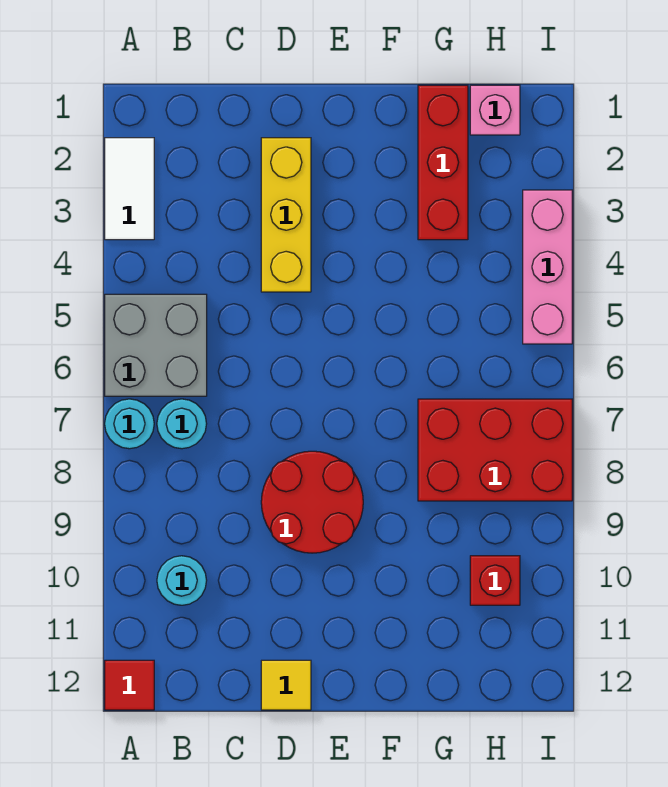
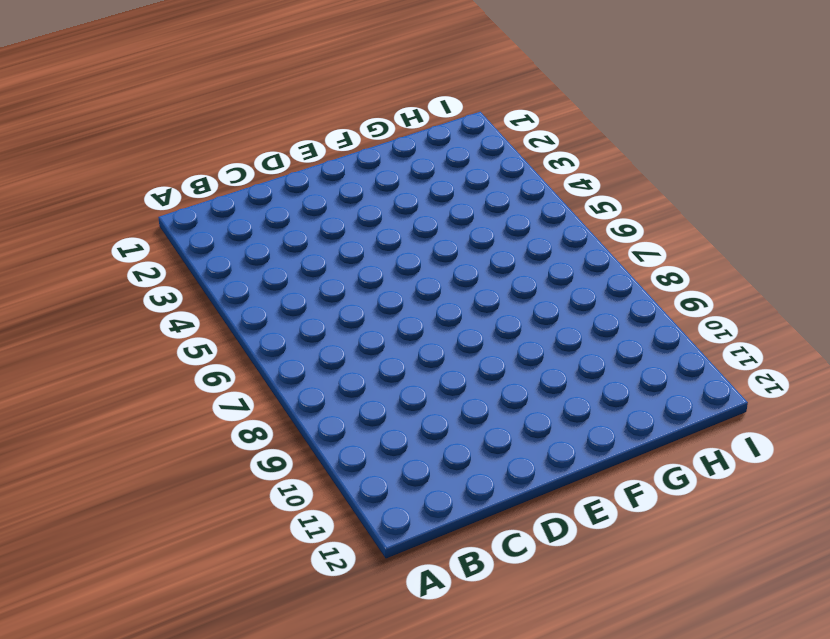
none -> white tile A2:A3 level 1
none -> grey brick A5:B6 level 1
none -> cyan round brick A7 level 1

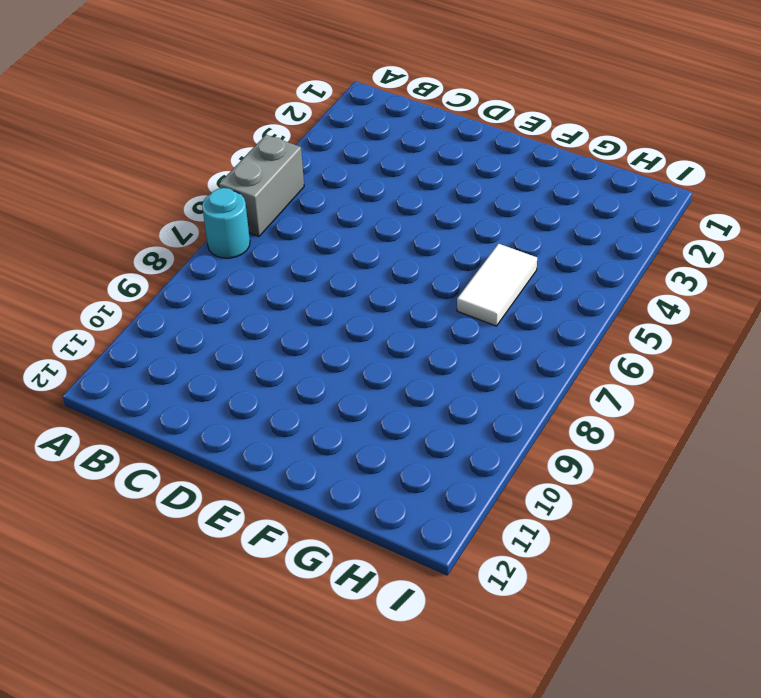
grey brick A5:A6 level 1 -> grey brick A5:B6 level 1
white tile G5:G6 level 1 -> white tile A2:A3 level 1
none -> red tile A12 level 1
none -> cyan round brick B7 level 1
none -> cyan round brick B10 level 1

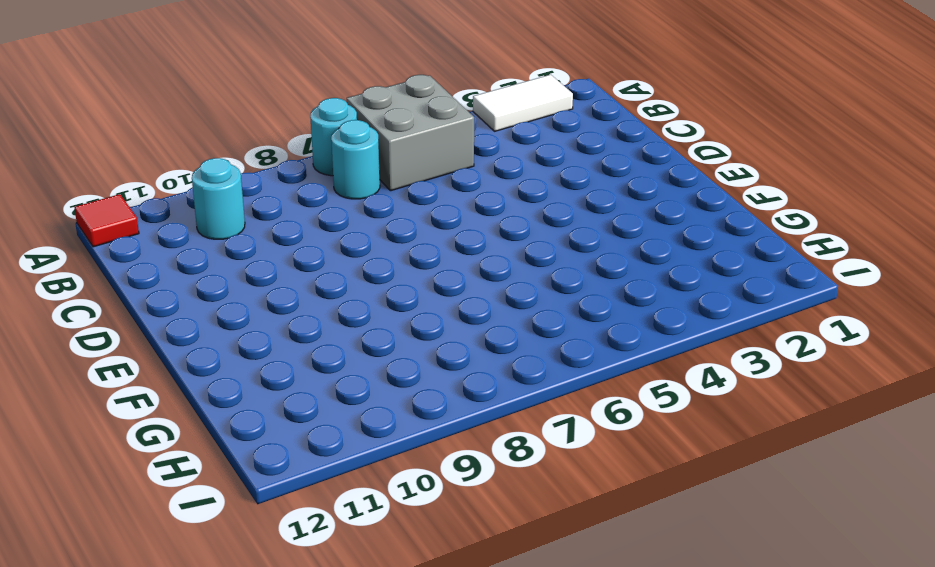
none -> yellow brick D2:D4 level 1
none -> red round brick D8:E9 level 1
none -> yellow tile D12 level 1

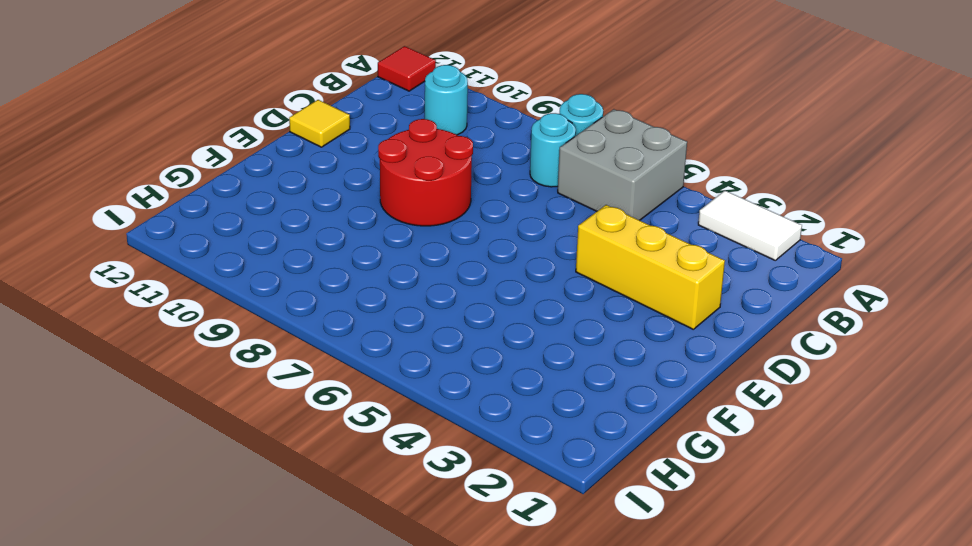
none -> red brick G1:G3 level 1
none -> red brick G7:I8 level 1
none -> pink brick H1 level 1

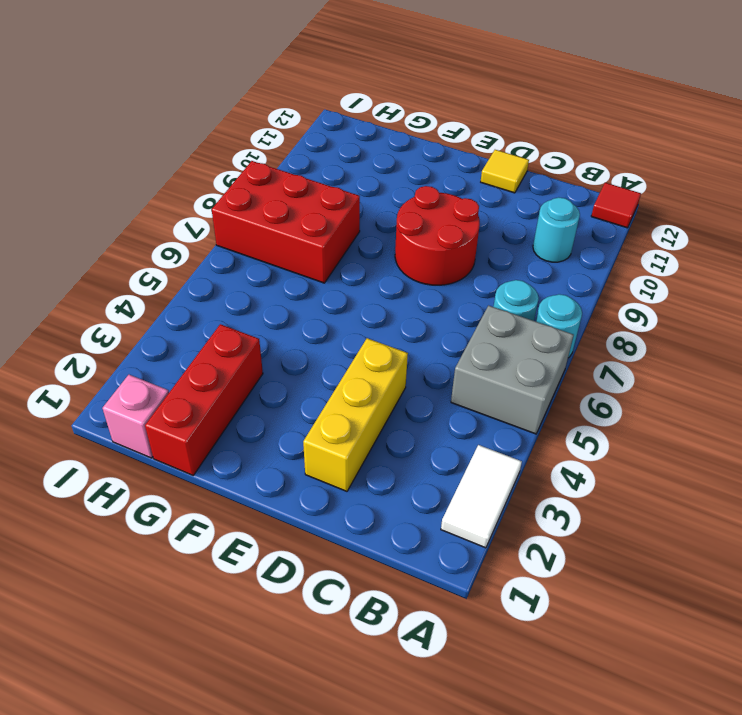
none -> red brick H10 level 1
none -> pink brick I3:I5 level 1

